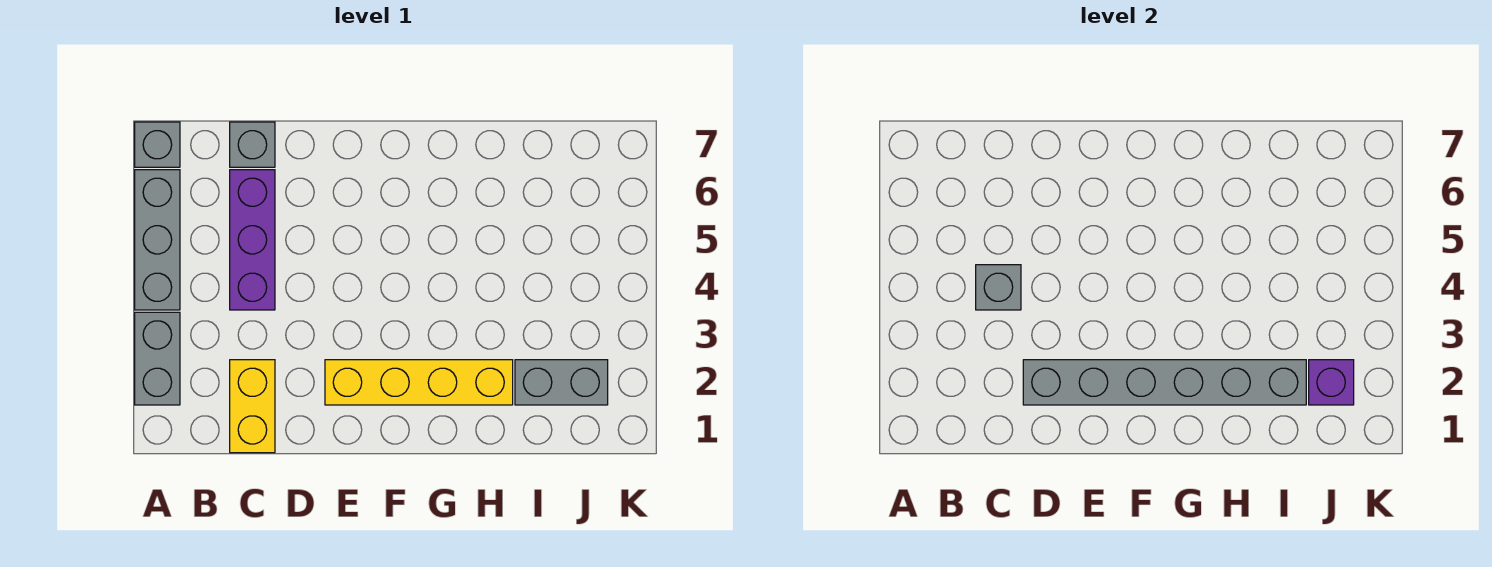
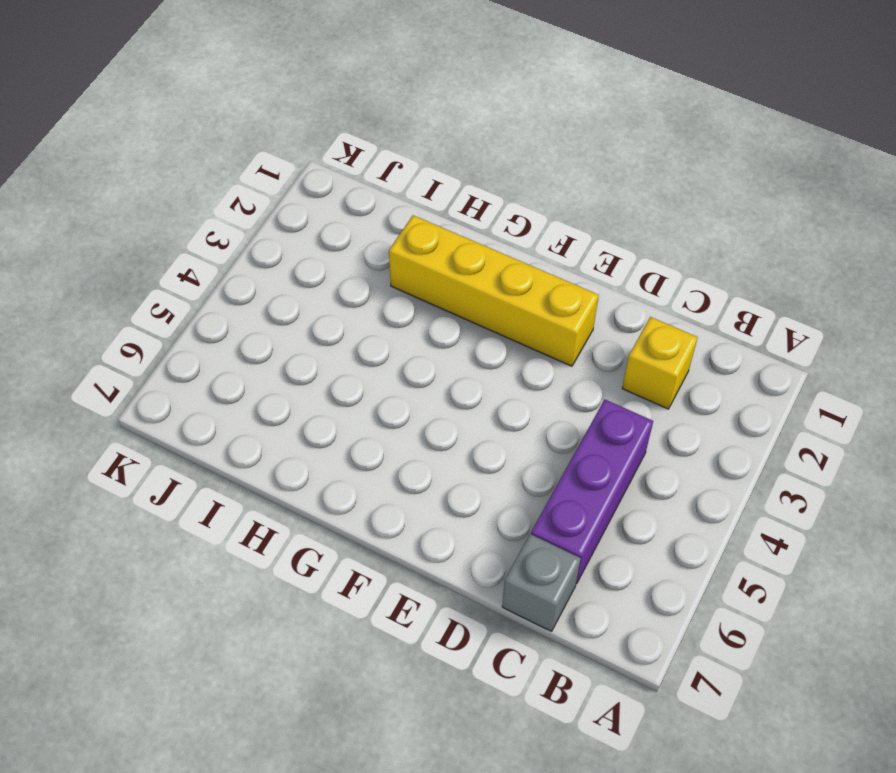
yellow brick C2 level 1 -> yellow brick C1:C2 level 1
none -> grey brick A2:A3 level 1
none -> grey brick A4:A6 level 1

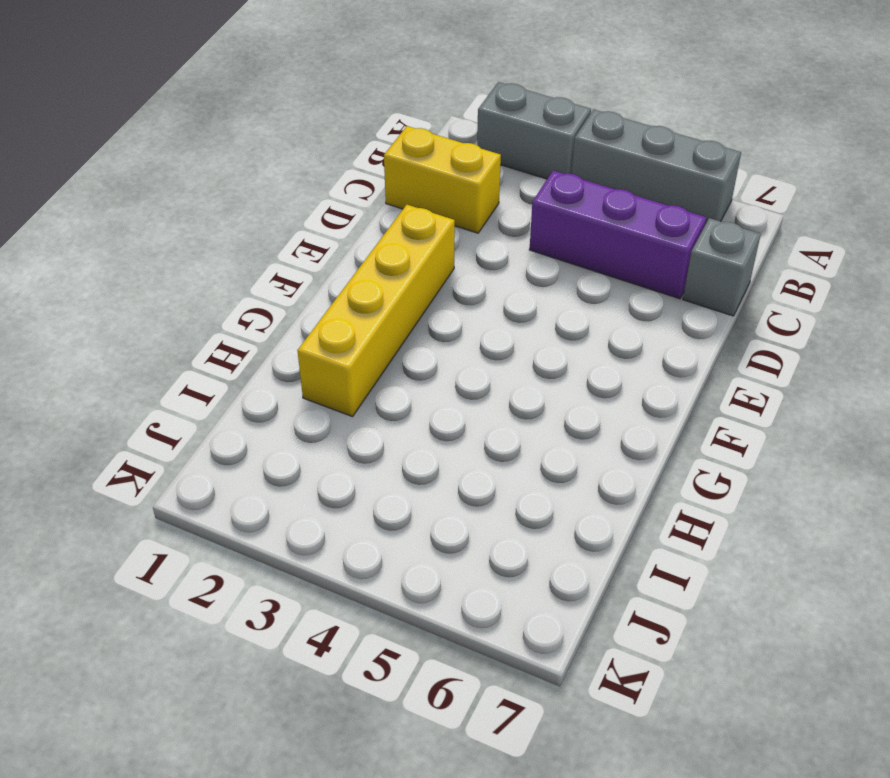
none -> grey brick A7 level 1
none -> grey brick I2:J2 level 1

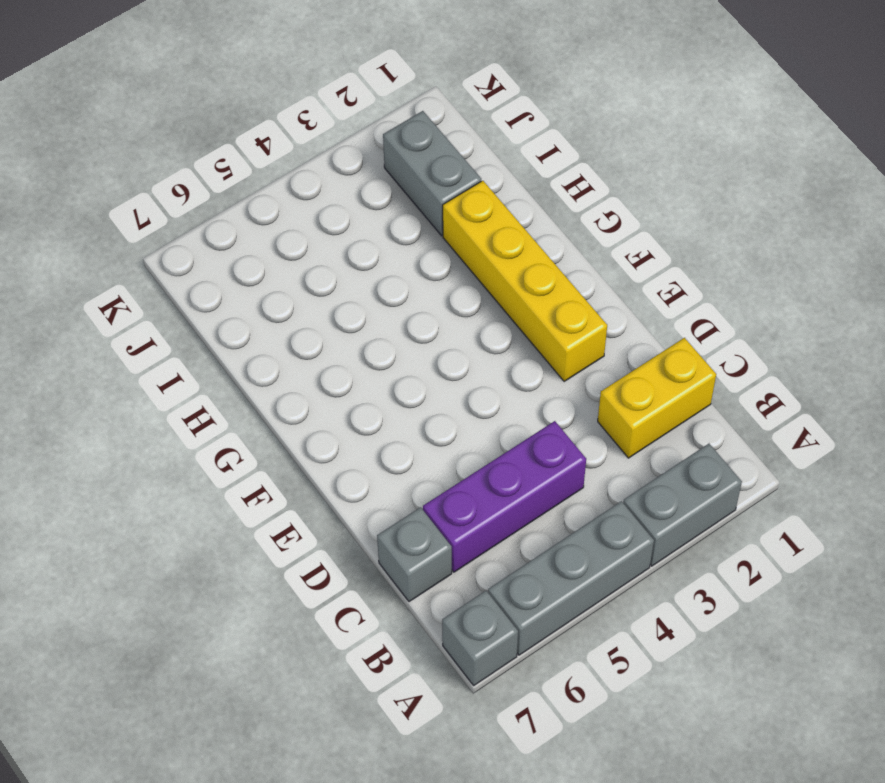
none -> grey brick C4 level 2
none -> grey brick D2:I2 level 2

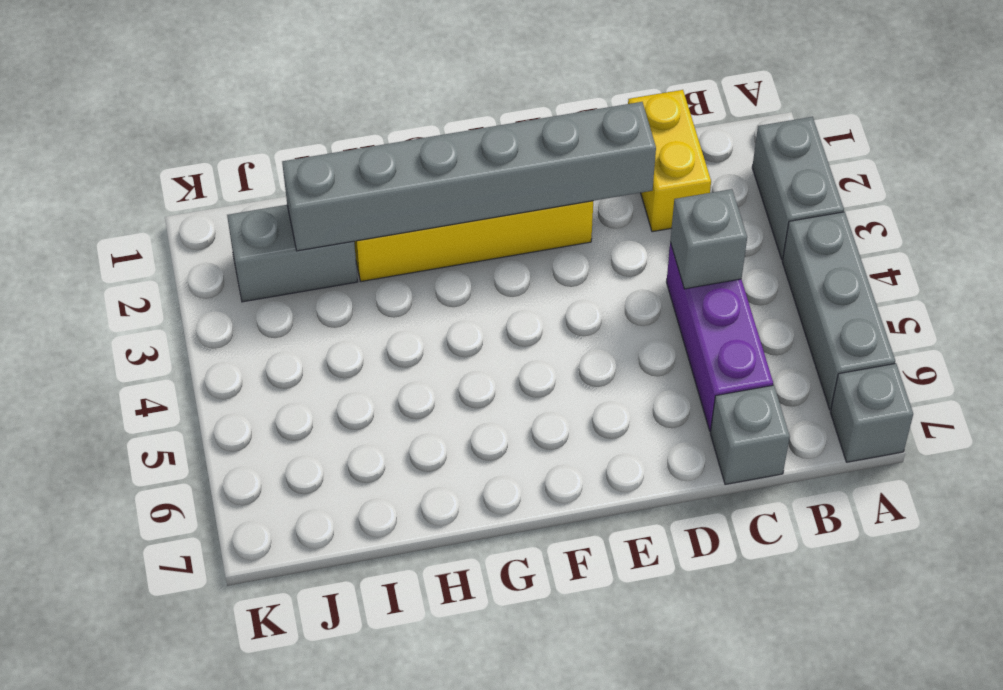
none -> purple brick J2 level 2

